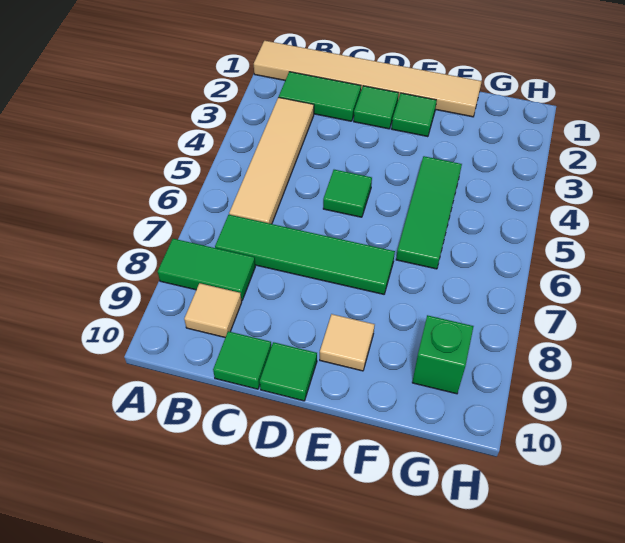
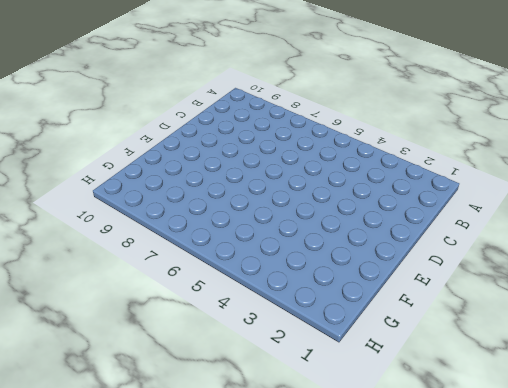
none -> tan tile A1:F1 level 1
none -> green tile A8:B8 level 1
none -> green tile B2:C2 level 1

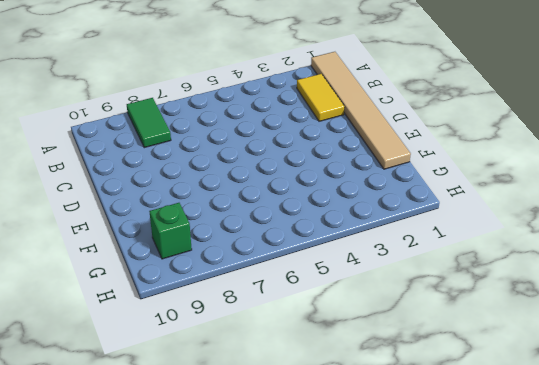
yellow tile B2:C2 level 1 -> green tile B2:C2 level 1
none -> tan tile B3:B6 level 1
none -> green tile B7:E7 level 1
none -> tan tile B9 level 1

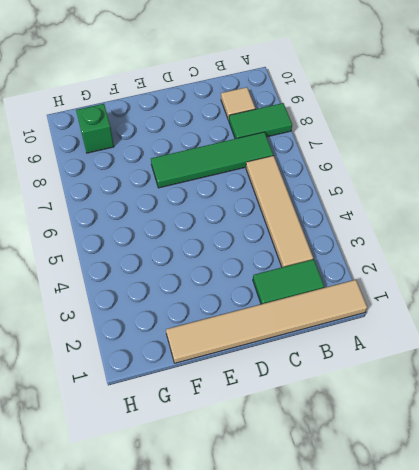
none -> green tile C10 level 1
none -> green tile D2 level 1
none -> green tile D5 level 1

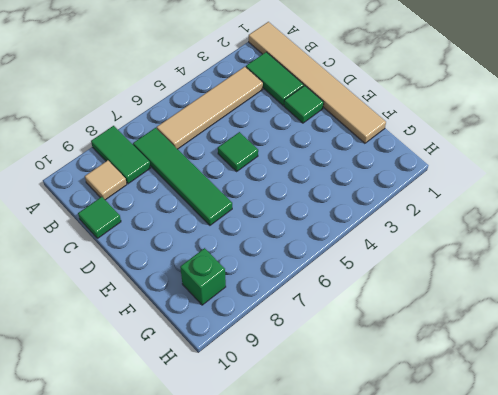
none -> green tile D10 level 1
none -> green tile E2 level 1
none -> tan tile E9 level 1

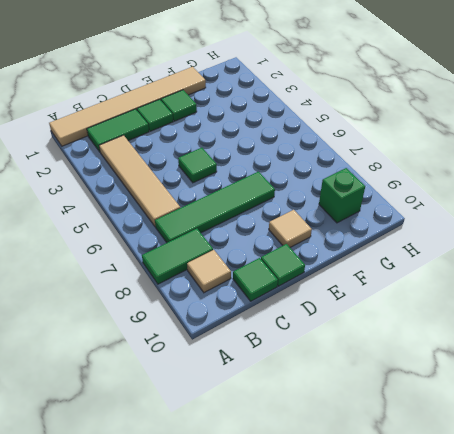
none -> green tile F4:F6 level 1

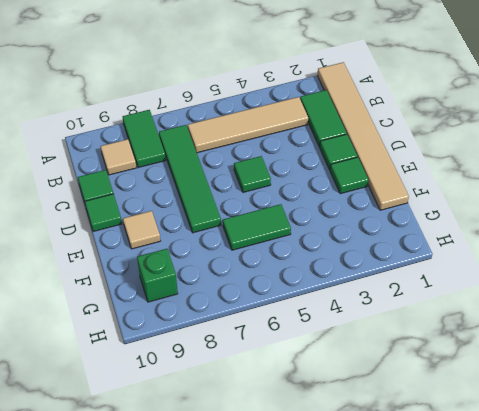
green tile F5:F6 level 1 -> green tile F4:F6 level 1

